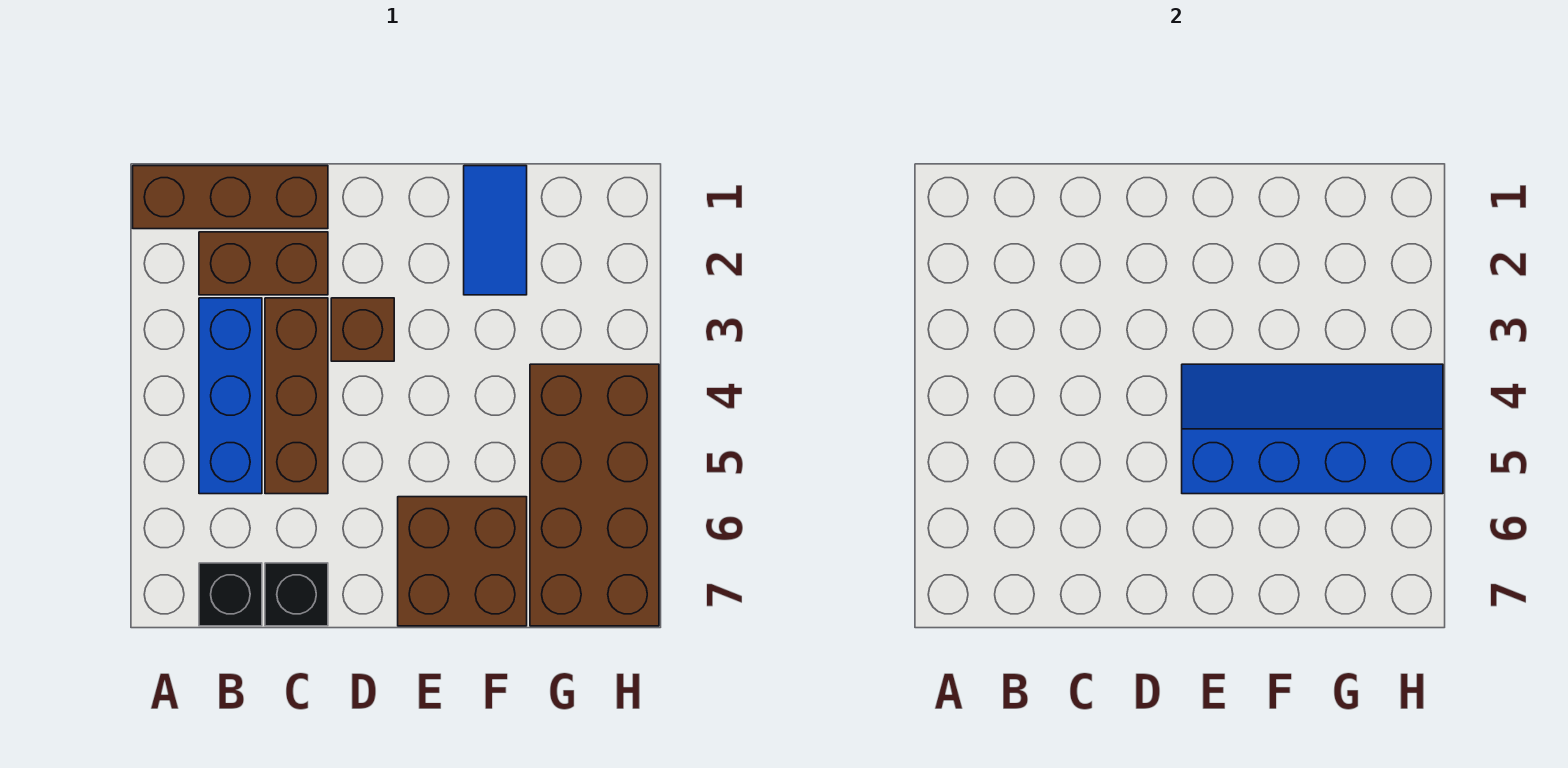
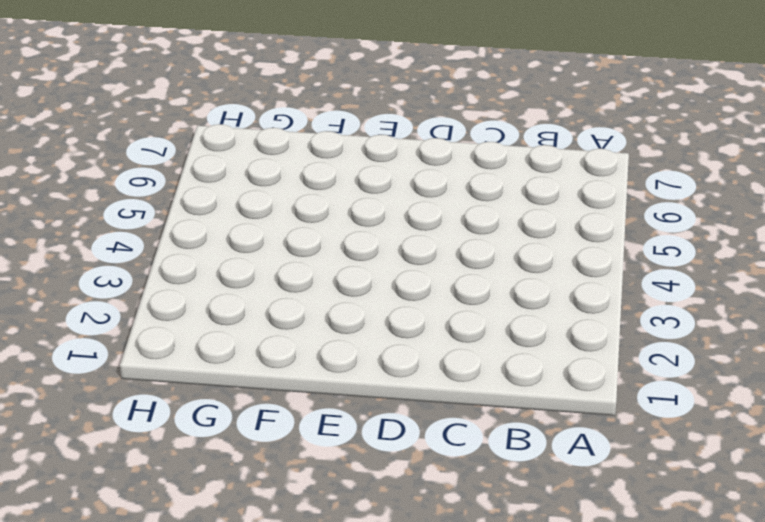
none -> brown brick A1:C1 level 1
none -> brown brick B2:C2 level 1

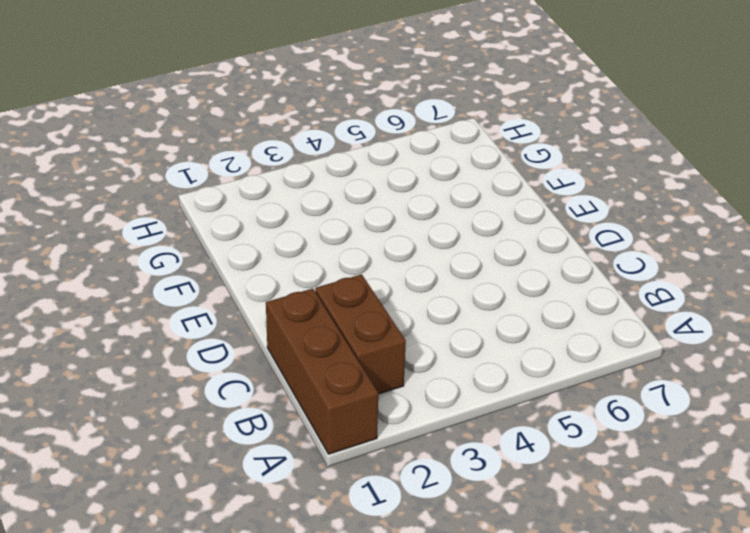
none -> blue brick B3:B5 level 1
none -> black brick B7 level 1

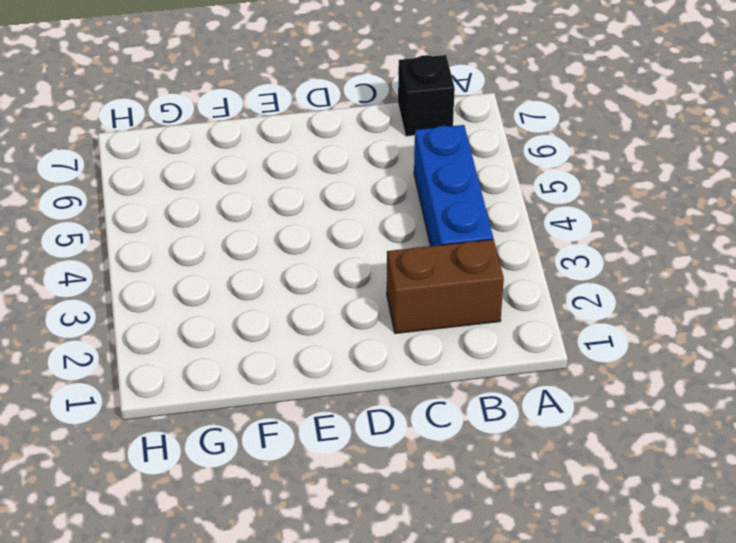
none -> brown brick A1:C1 level 1
none -> brown brick C3:C5 level 1

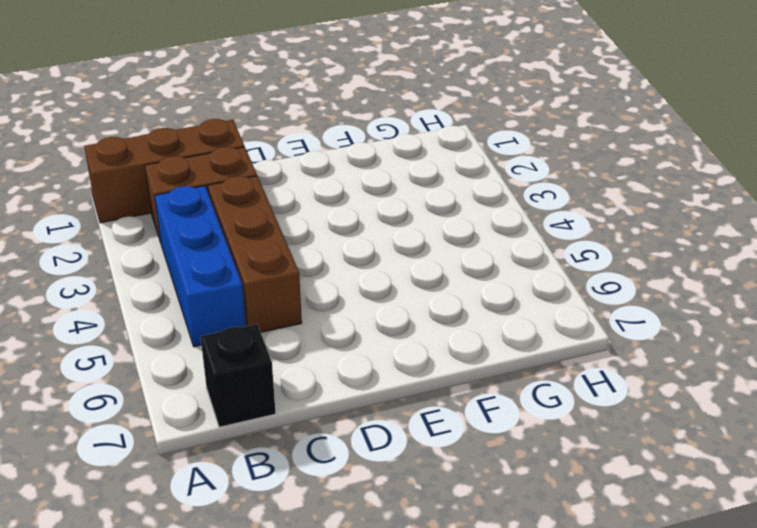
none -> black brick C7 level 1
none -> brown brick D3 level 1

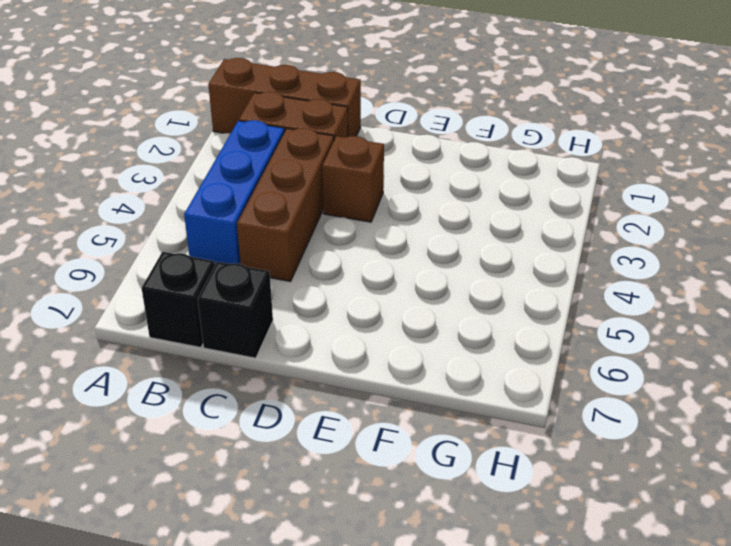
none -> brown brick E6:F7 level 1
none -> blue tile F1:F2 level 1

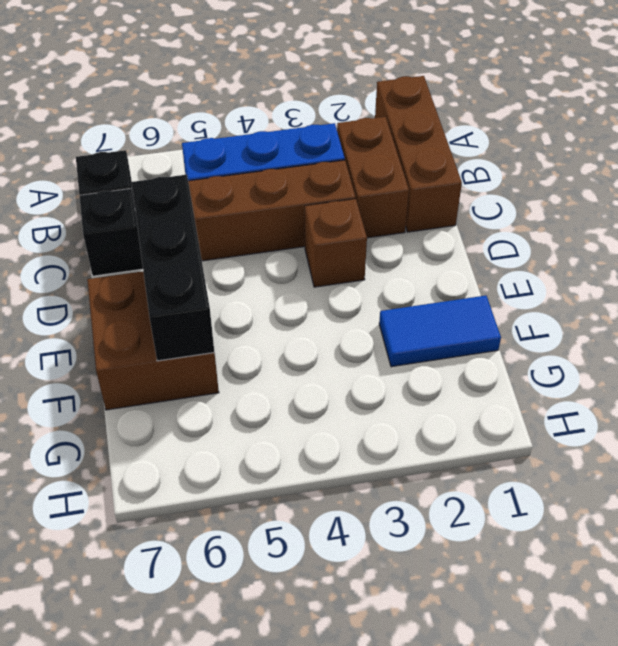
black brick D6:F6 level 2 -> none
none -> brown brick G4:H7 level 1
none -> blue slope E4:H5 level 2 top 5

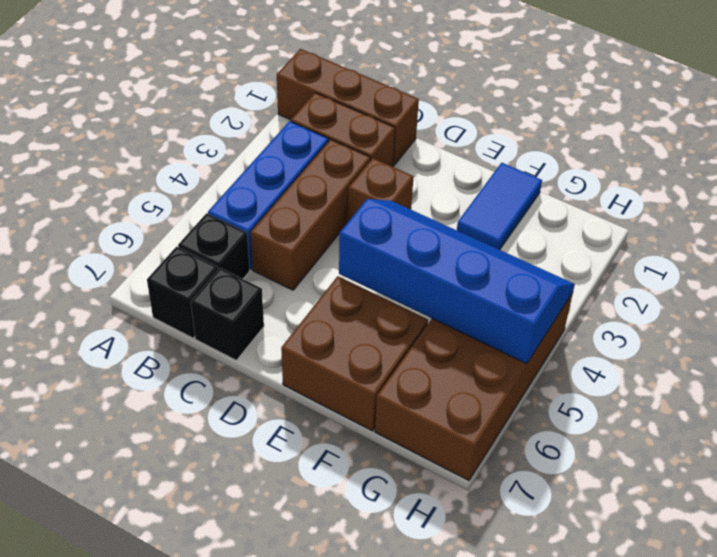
black brick B6 level 1 -> none

